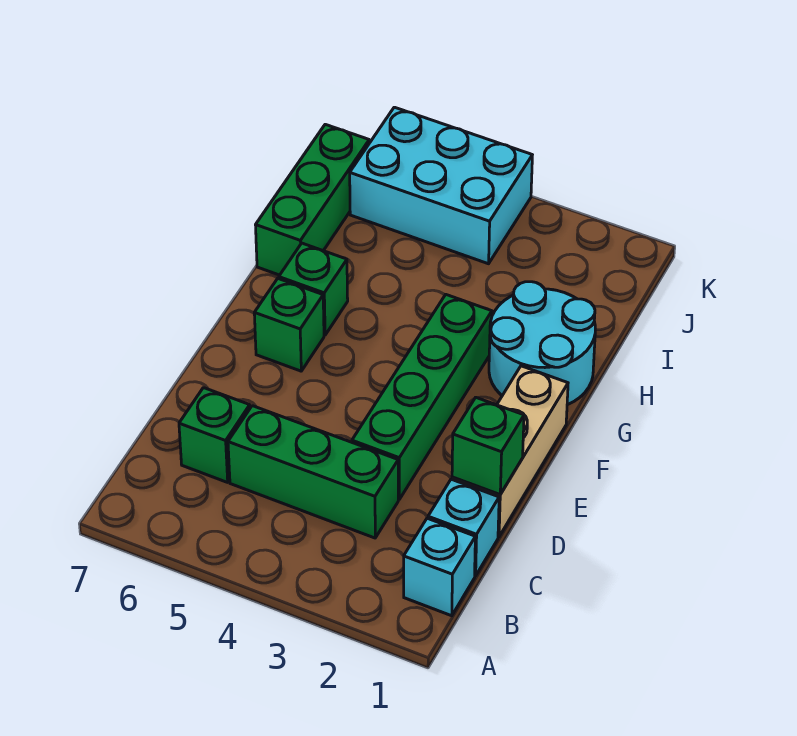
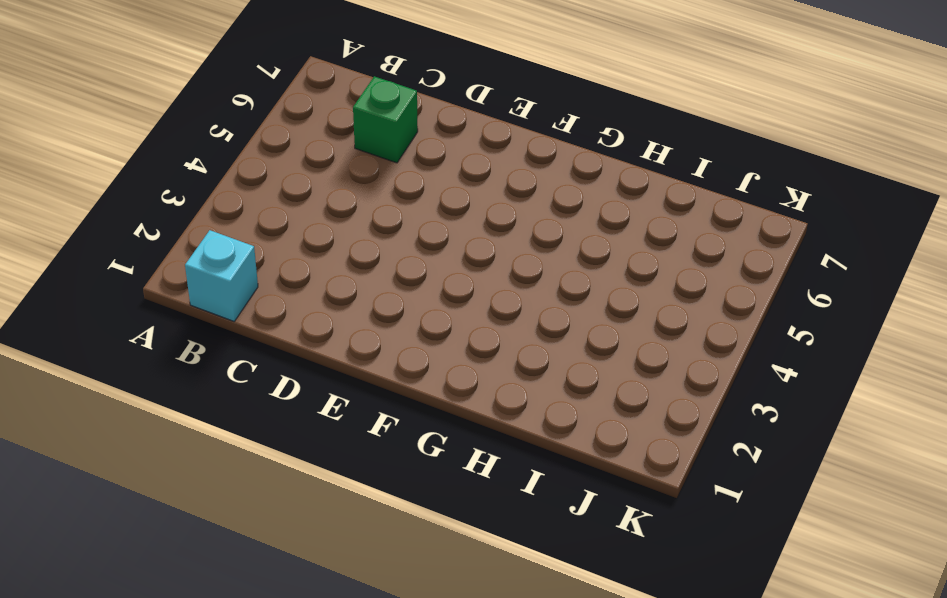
none -> cyan brick C1 level 1
none -> green brick C3:C5 level 1
none -> tan brick D1:F1 level 1

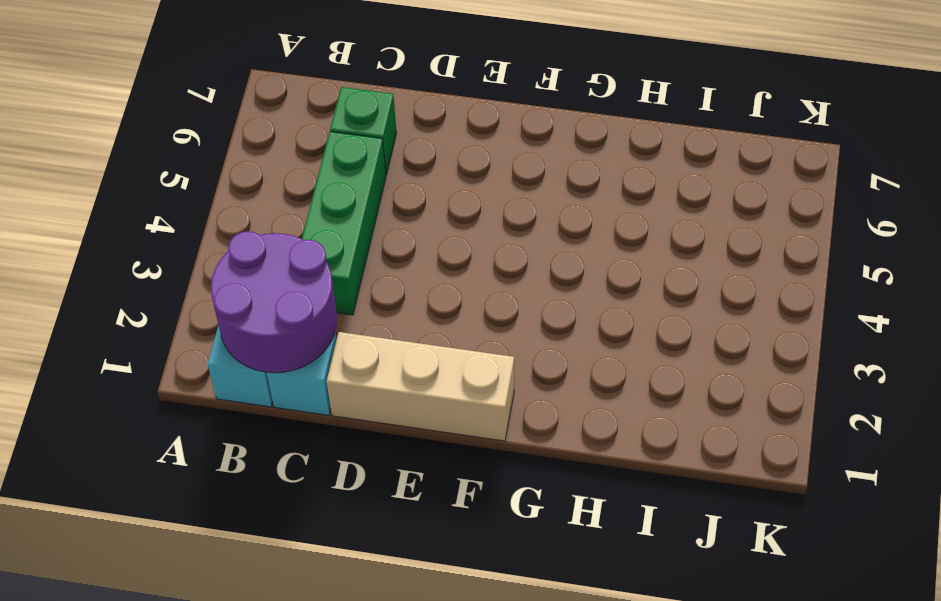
purple round brick B1:C2 level 2 -> none
none -> green brick D3:G3 level 1
none -> green brick F6 level 1
none -> cyan round brick G1:H2 level 1

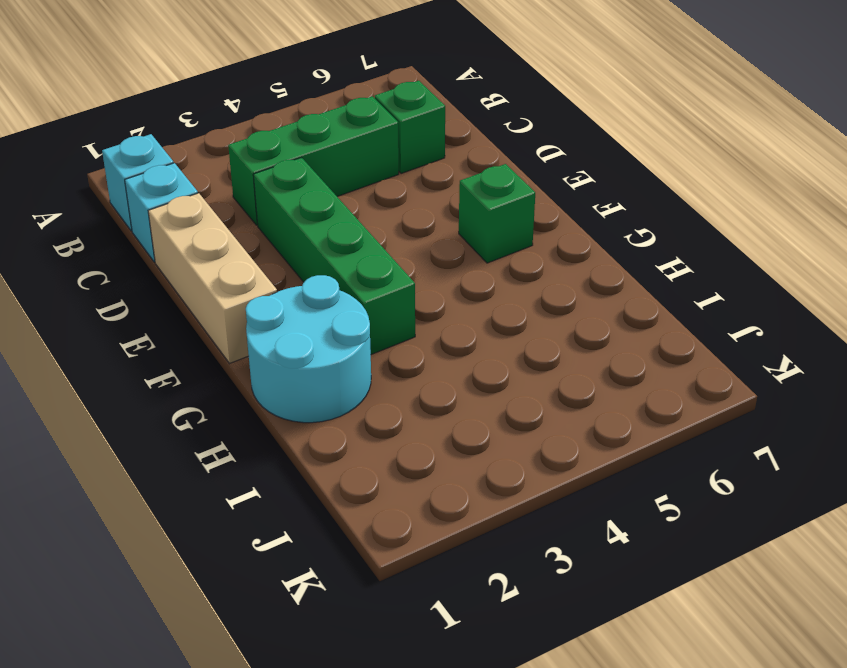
none -> green brick G6 level 1
none -> green brick H7:J7 level 1
none -> cyan brick J4:K6 level 1

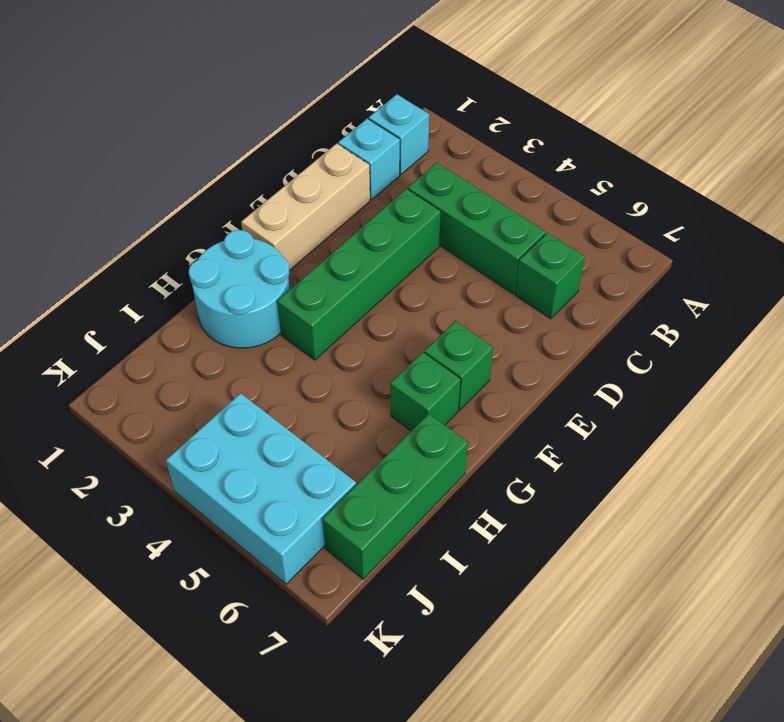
none -> green brick D1 level 2

